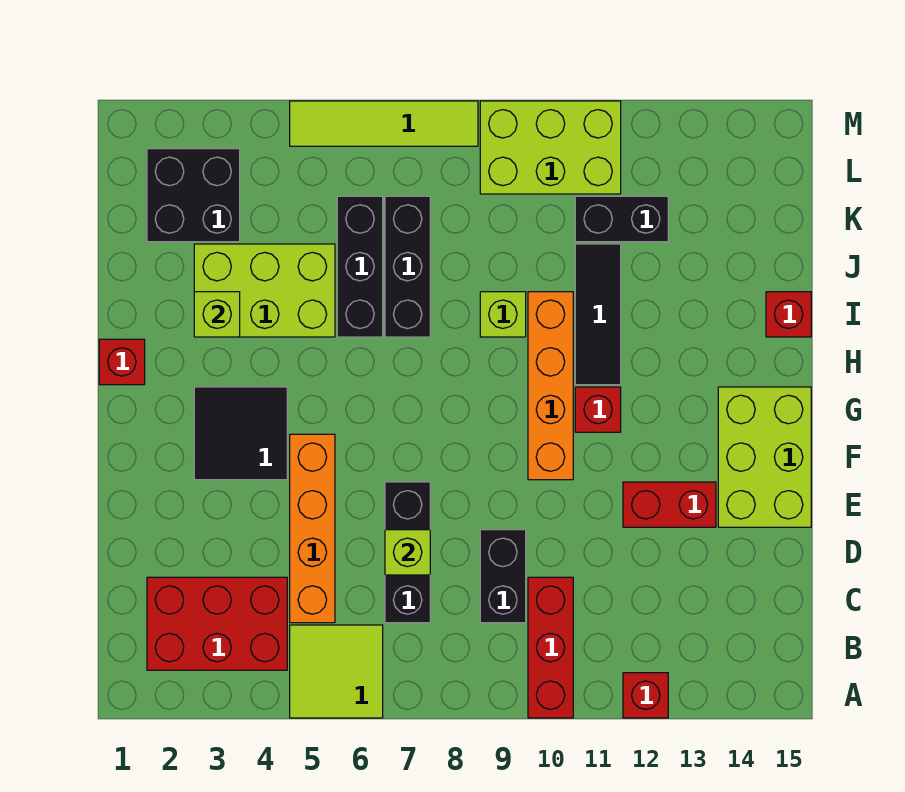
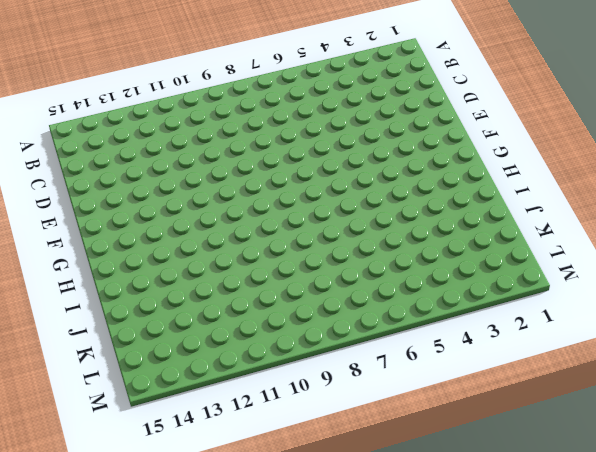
none -> lime tile A5:B6 level 1
none -> red brick A10:C10 level 1
none -> red brick A12 level 1

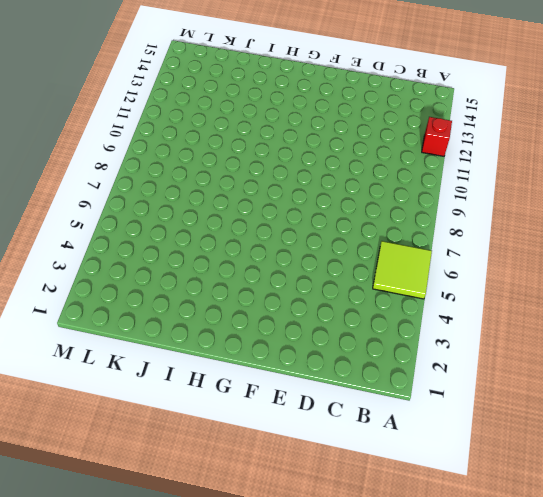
none -> red brick A10:C10 level 1
none -> red brick B2:C4 level 1
none -> orange brick C5:F5 level 1

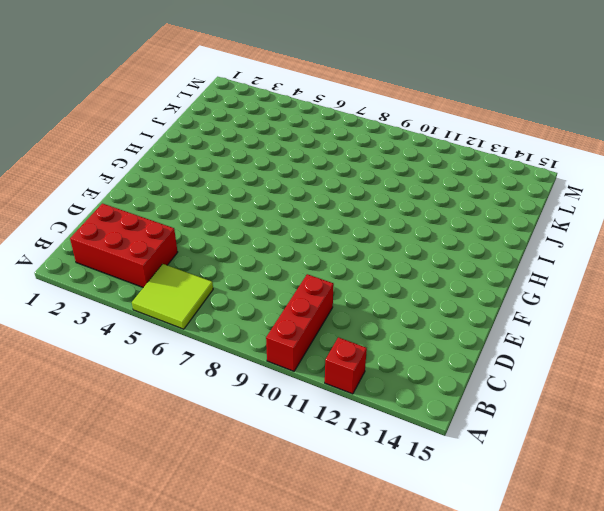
none -> orange brick C5:F5 level 1
none -> black brick C7:E7 level 1
none -> black brick C9:D9 level 1

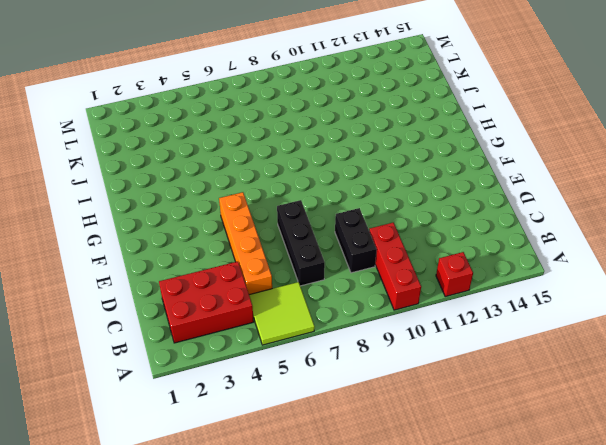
none -> red brick E12:E13 level 1
none -> lime brick E14:G15 level 1
none -> black tile F3:G4 level 1

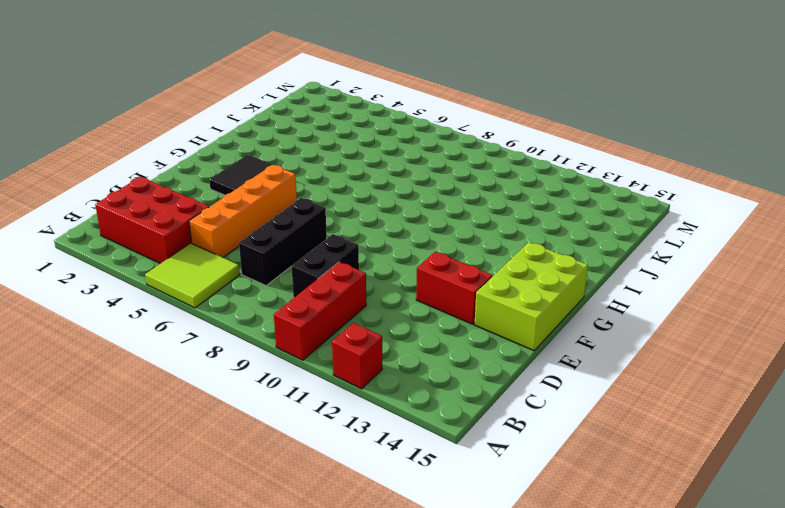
none -> orange brick F10:I10 level 1
none -> red brick G11 level 1
none -> red brick H1 level 1

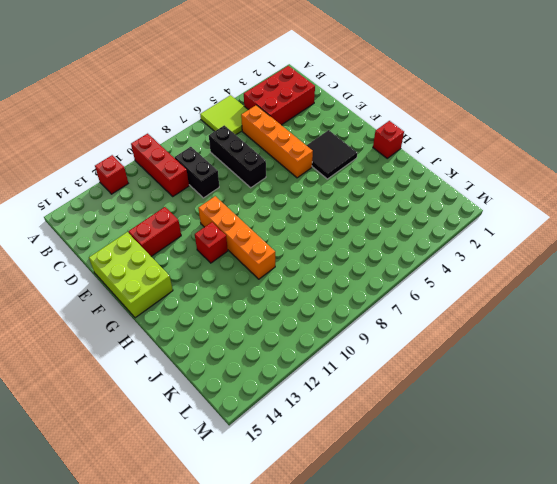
none -> black tile H11:J11 level 1
none -> lime brick I3:J5 level 1
none -> black brick I6:K6 level 1

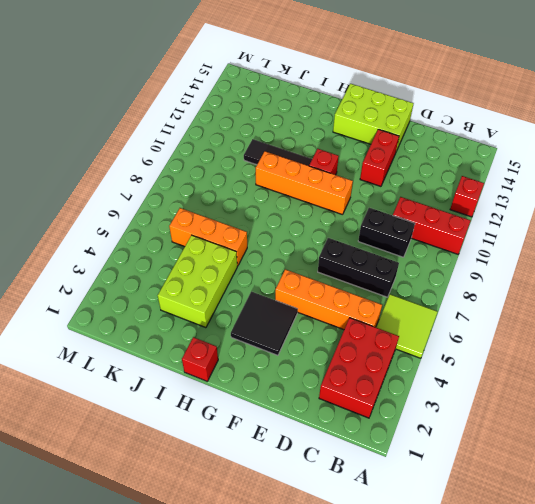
orange brick I6:K6 level 1 -> black brick I6:K6 level 1
none -> black brick I7:K7 level 1
none -> lime brick I9 level 1
none -> red brick I15 level 1

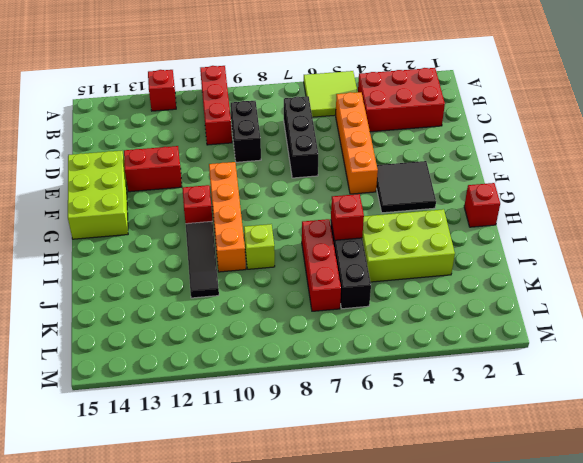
red brick I6 level 2 -> red brick I15 level 1
red brick I7:K7 level 1 -> black brick I7:K7 level 1
none -> black brick K2:L3 level 1
none -> black brick K11:K12 level 1
none -> lime brick L9:M11 level 1

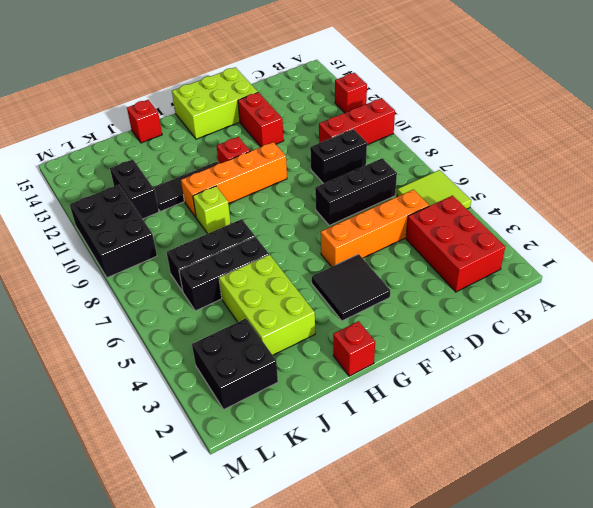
black brick L9:M11 level 1 -> lime brick L9:M11 level 1
none -> lime tile M5:M8 level 1
none -> lime brick D7 level 2
none -> lime brick I3 level 2

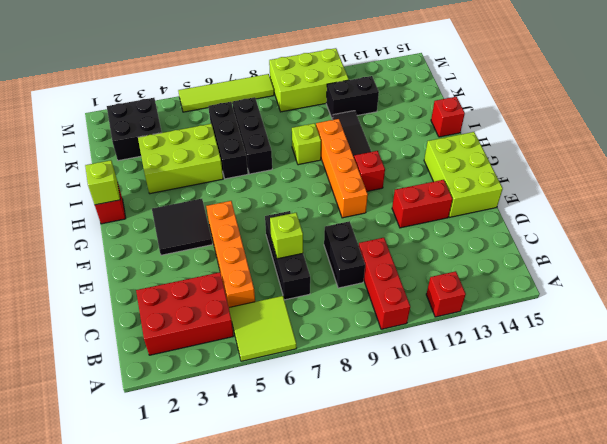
lime brick H1 level 2 -> lime brick I3 level 2

